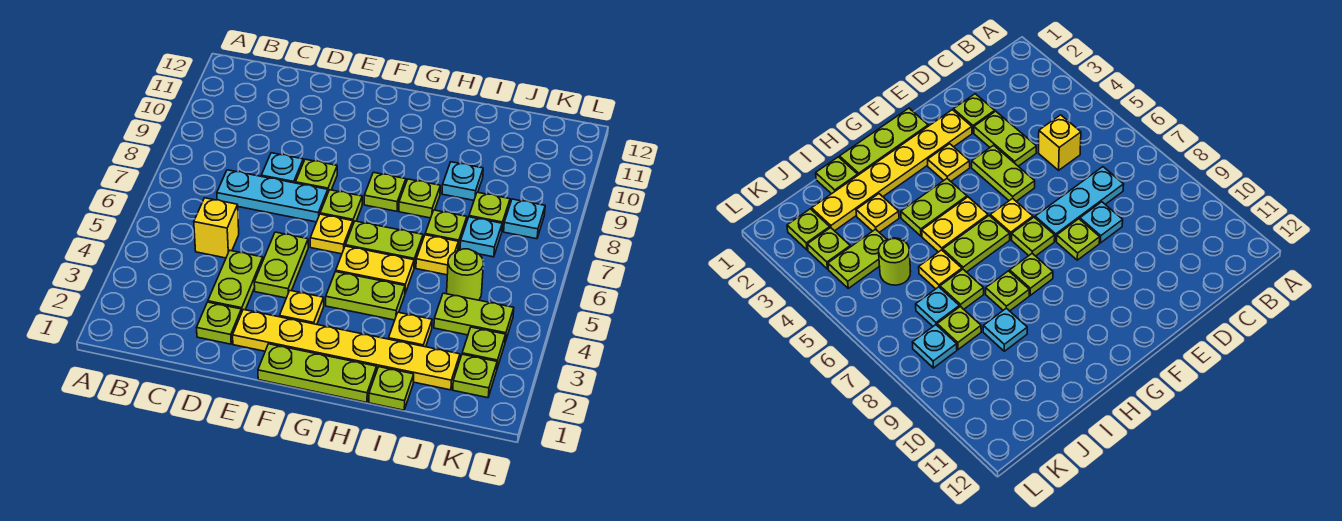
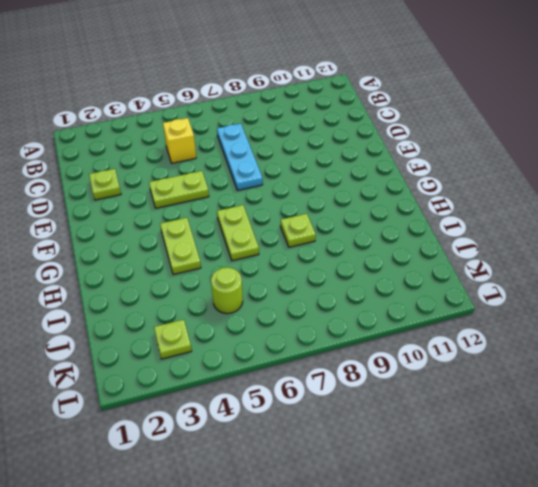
none -> lime plate D3:D4 level 1
none -> cyan plate D8 level 1
none -> yellow plate E2:J2 level 1

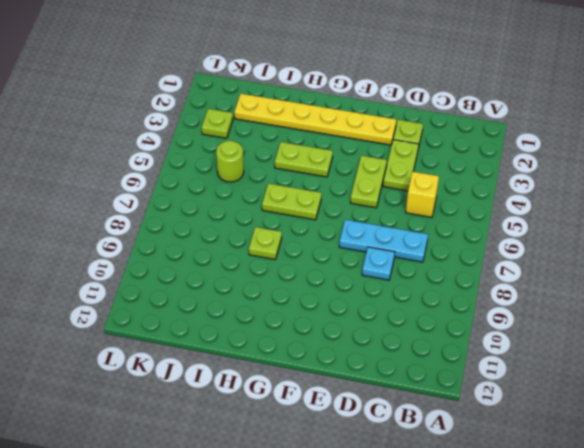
none -> lime plate E8 level 1
none -> lime plate F1:H1 level 1
none -> yellow plate F3 level 1

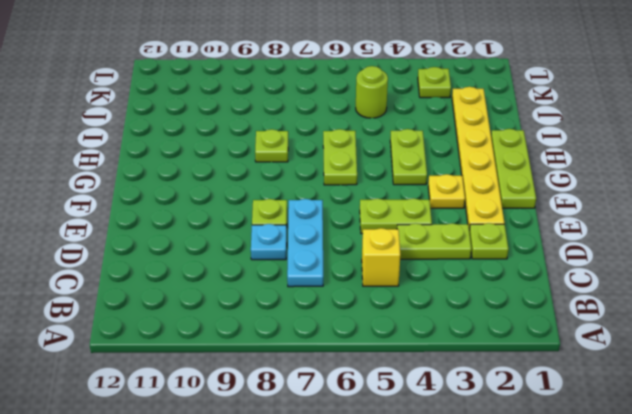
none -> yellow plate F6 level 1
none -> lime plate F7 level 1
none -> yellow plate G5:H5 level 1

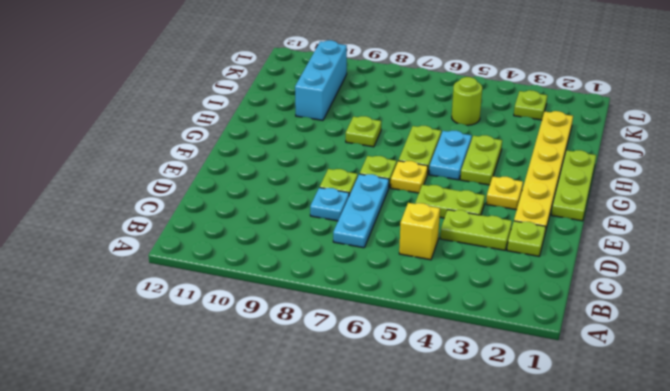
cyan plate G5:H5 level 1 -> yellow plate G5:H5 level 1
cyan brick I10:K10 level 1 -> none
none -> lime plate G8 level 1
none -> lime plate I1 level 1
none -> yellow plate I3 level 1

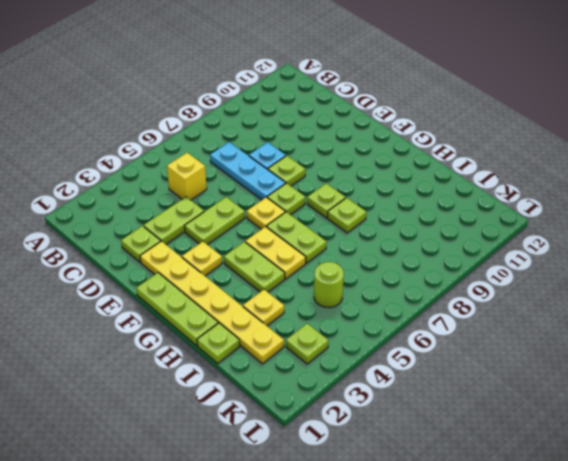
none -> yellow plate I6 level 1
none -> lime plate I7 level 1
none -> cyan plate I9 level 1

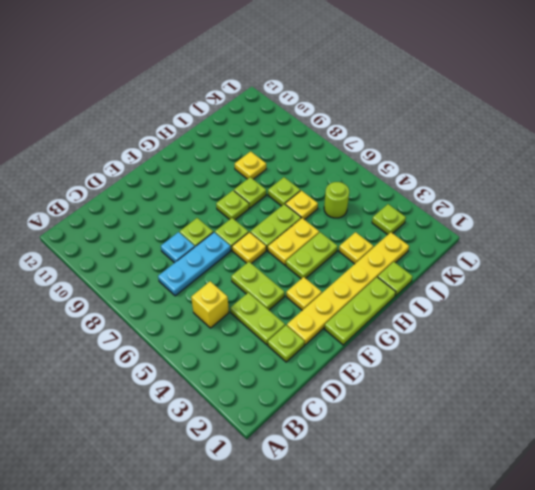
yellow plate I9 level 1 -> cyan plate I9 level 1
none -> lime plate J4:K4 level 1
none -> cyan plate J7 level 1
none -> lime plate J8 level 1

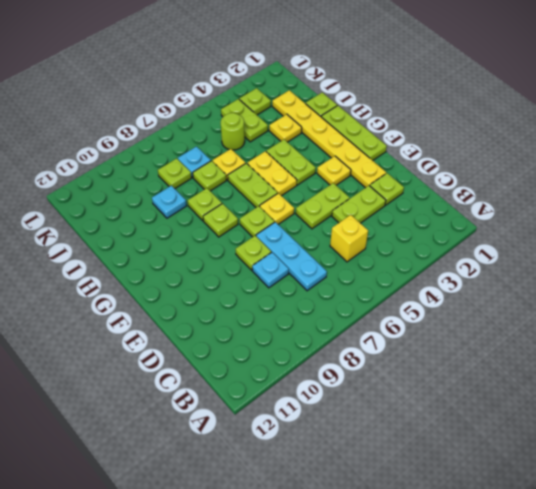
none -> lime plate K2 level 1
none -> cyan plate K8 level 1

